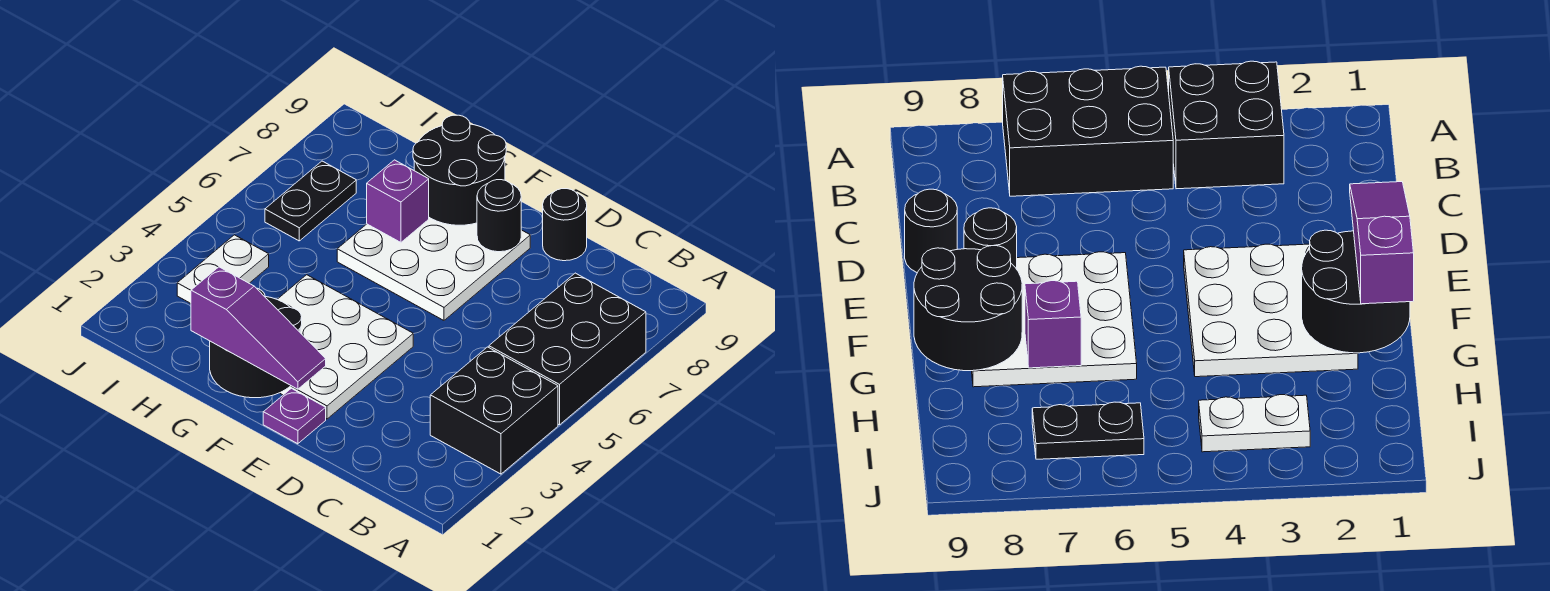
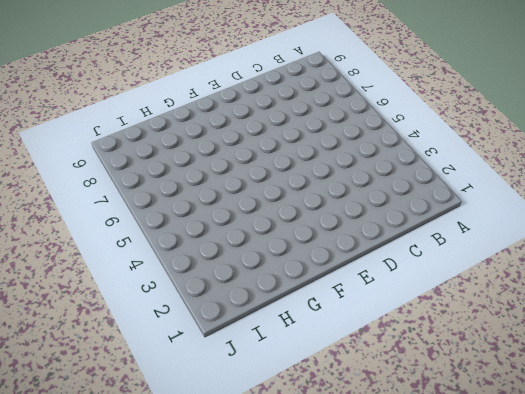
none -> black brick A3:B4 level 1
none -> black brick A5:B7 level 1
none -> black round brick D9 level 1

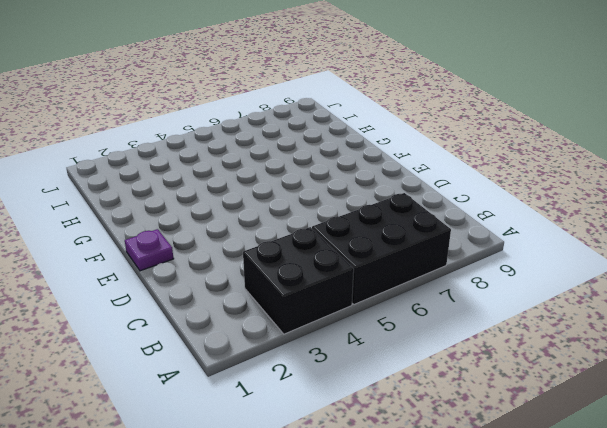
none -> black round brick D9 level 1
none -> white plate E2:G4 level 1
none -> white plate E6:G8 level 1

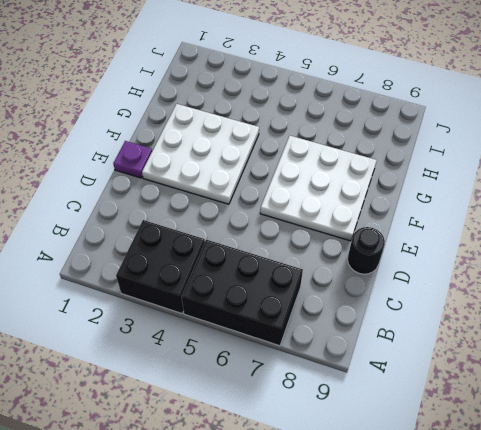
none -> white plate I3:I4 level 1
none -> black plate I6:I7 level 1
none -> black round brick E8 level 2

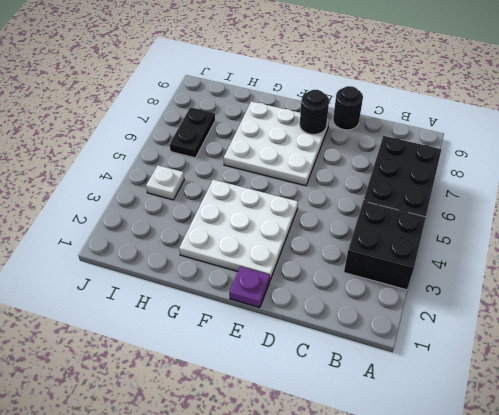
white plate I4 level 1 -> white plate I3:I4 level 1
none -> black round brick F1:G2 level 2
none -> black round brick F8:G9 level 2
none -> purple brick G7 level 2

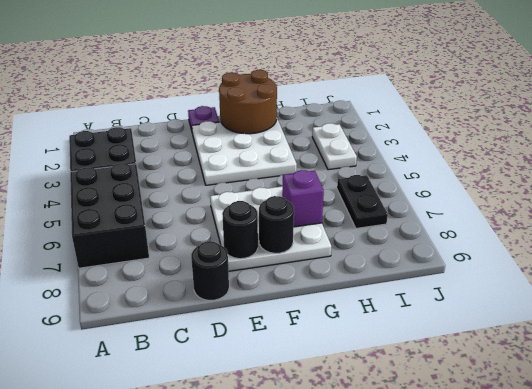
brown round brick F1:G2 level 2 -> black round brick F1:G2 level 2
black round brick F8 level 2 -> black round brick F8:G9 level 2
none -> purple slope E1:G1 level 3 top G

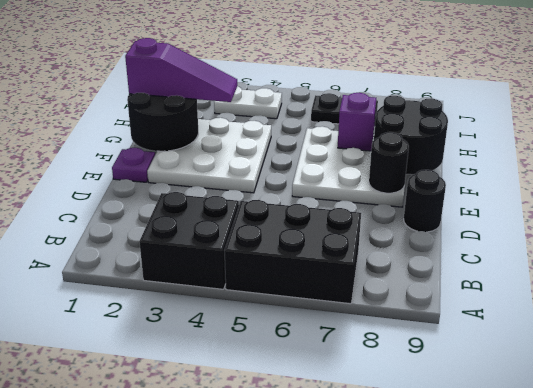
purple slope G1:G3 level 3 top 1 -> purple slope E1:G1 level 3 top G

